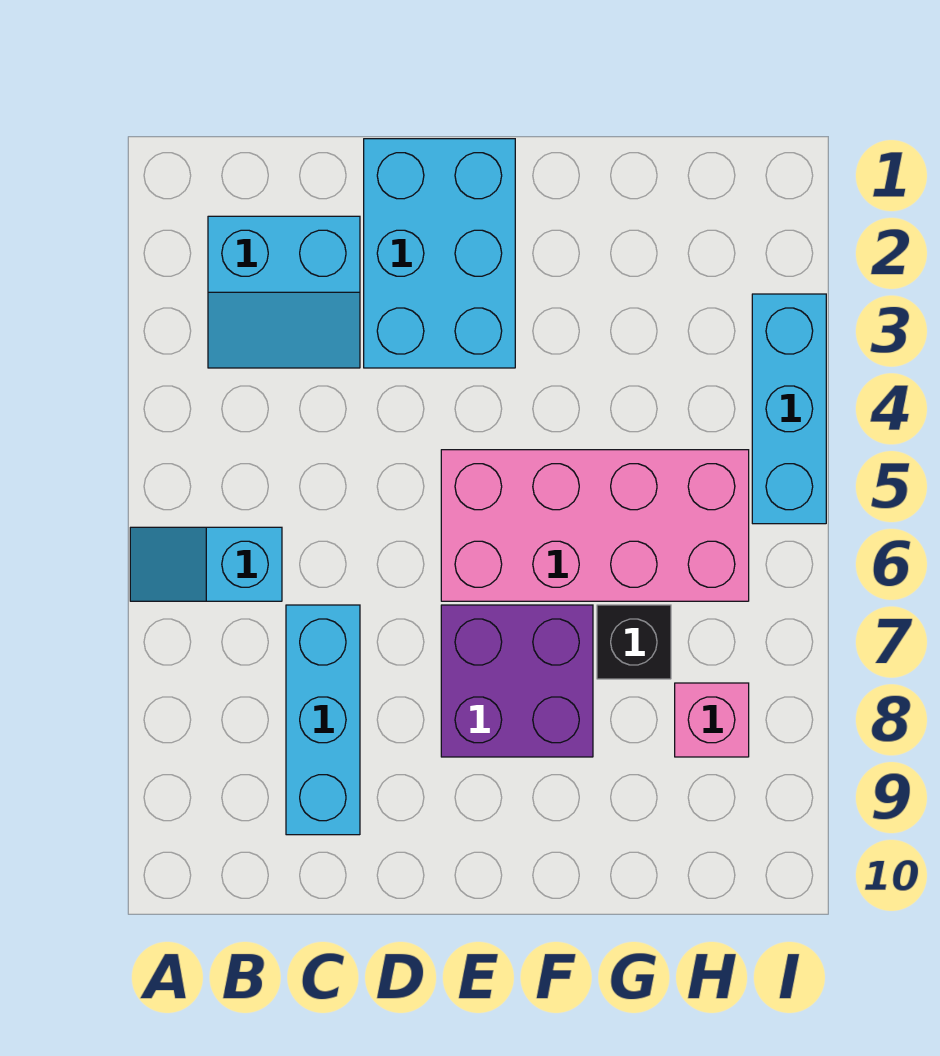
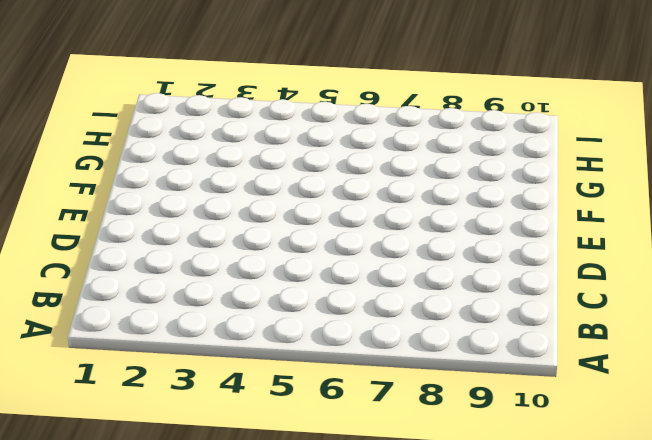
none -> cyan slope A6:B6 level 1 top B
none -> cyan slope B2:C3 level 1 top 2

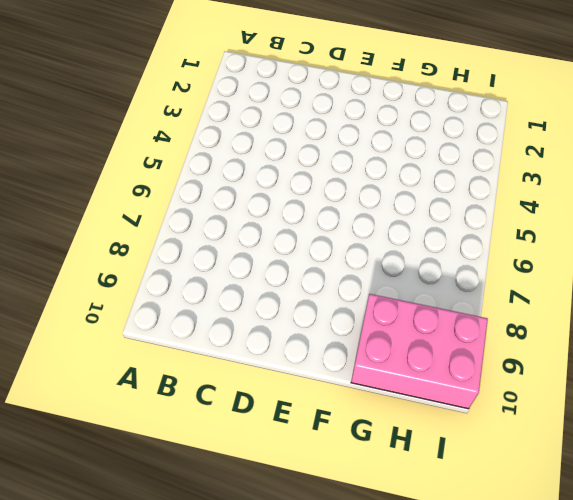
pink brick G9:I10 level 1 -> none
none -> cyan slope A6:B6 level 1 top B
none -> cyan slope B2:C3 level 1 top 2

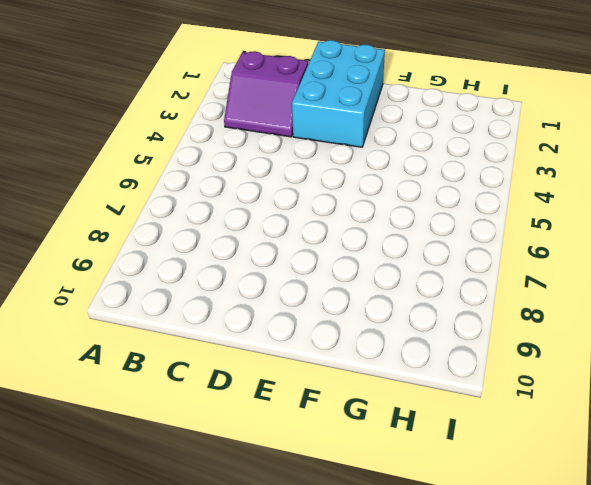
purple slope B2:C3 level 1 top 2 -> cyan slope B2:C3 level 1 top 2
none -> cyan slope A6:B6 level 1 top B
none -> cyan brick C7:C9 level 1

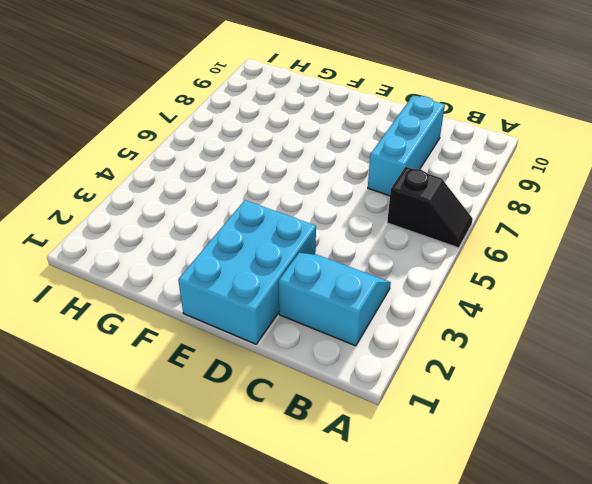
black slope A6:B6 level 1 top B -> cyan slope A6:B6 level 1 top B
none -> pink brick E5:H6 level 1
none -> purple brick E7:F8 level 1

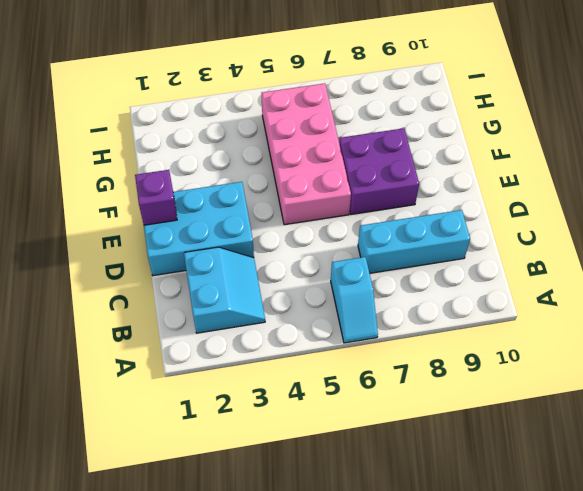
purple brick E1 level 2 -> none
none -> black brick G7 level 1
none -> pink brick H8 level 1

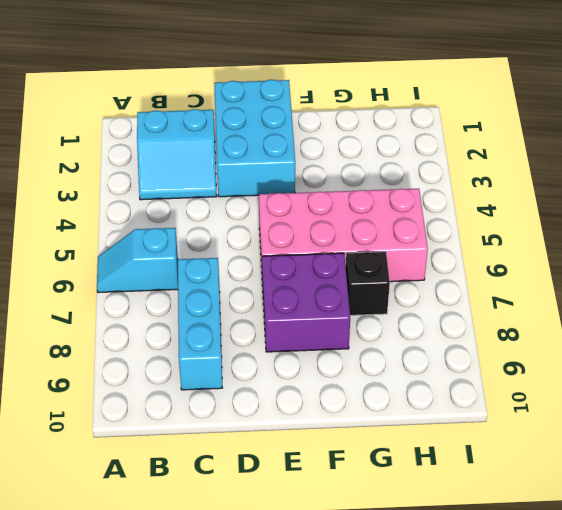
none -> pink brick H8 level 1
none -> cyan brick I3:I5 level 1

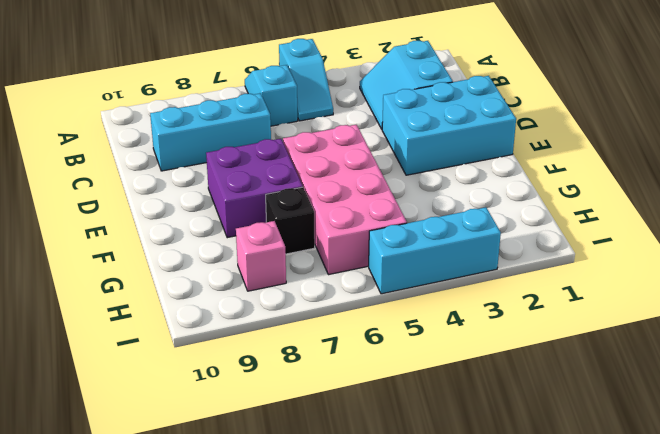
cyan slope A5:B5 level 1 top A -> none

